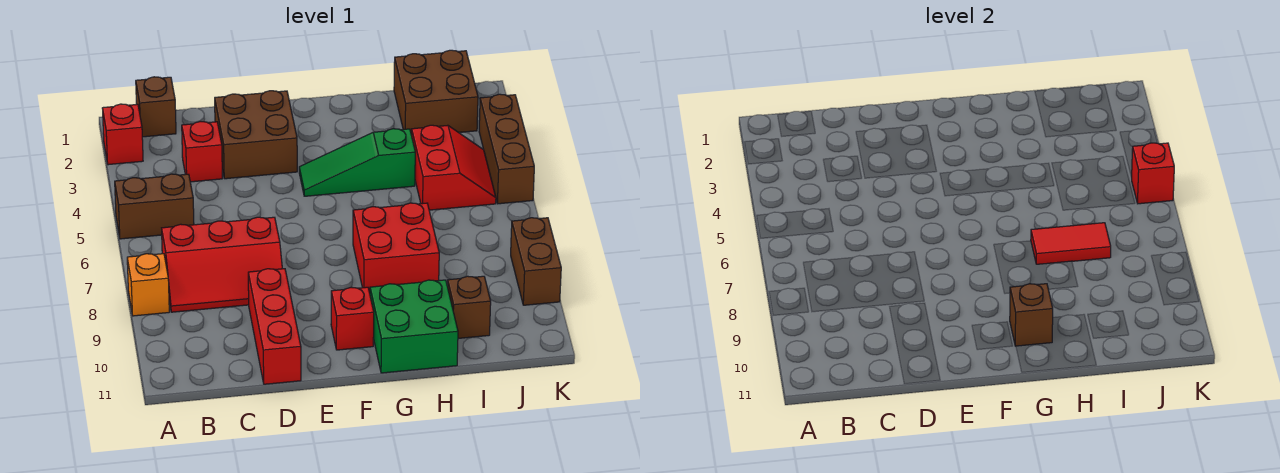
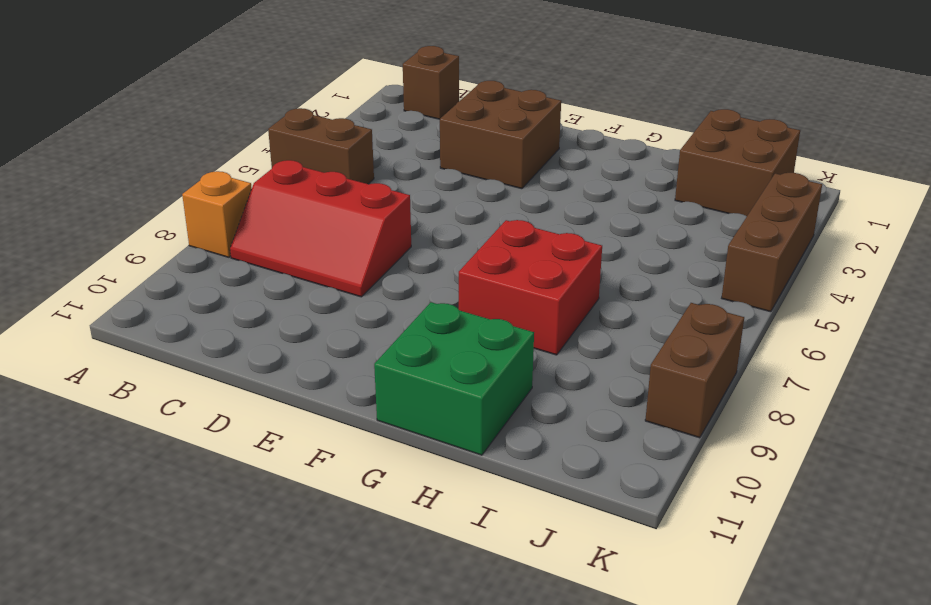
none -> red brick A2 level 1
none -> red brick C3 level 1
none -> red brick D9:D11 level 1

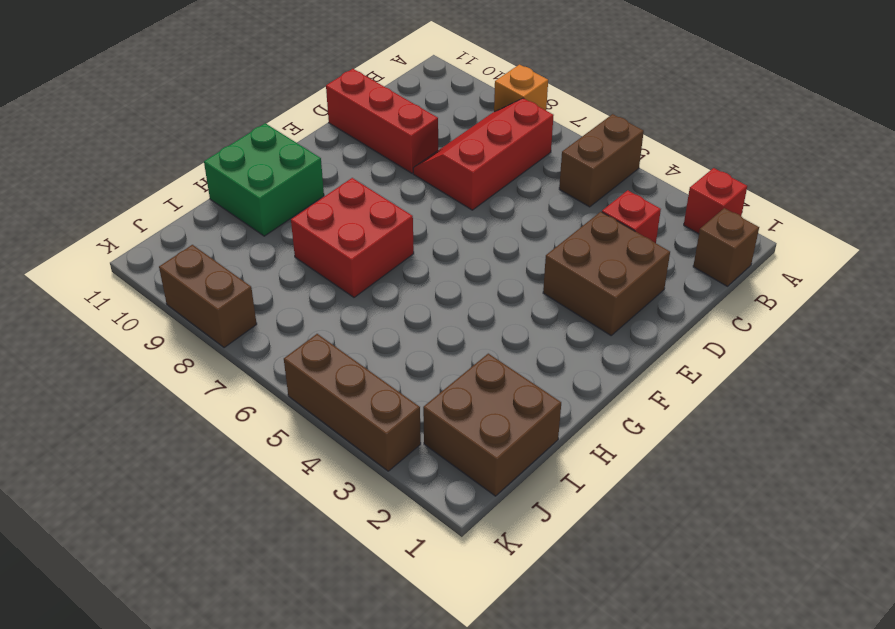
none -> green slope F4:H4 level 1 top H
none -> red brick F10 level 1
none -> red slope I4:J5 level 1 top I

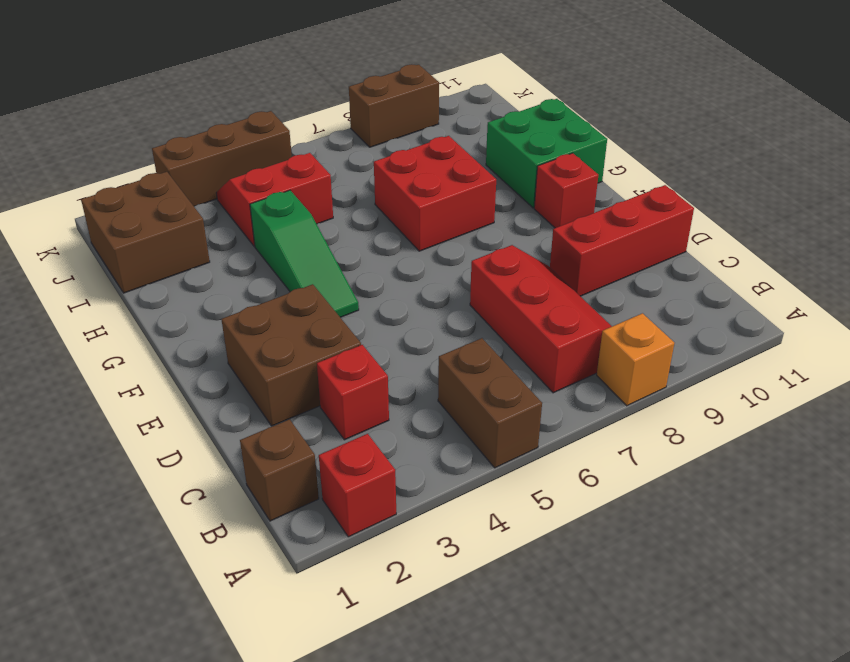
none -> brown brick I10 level 1
none -> brown brick G10 level 2
none -> red tile H7:I7 level 2

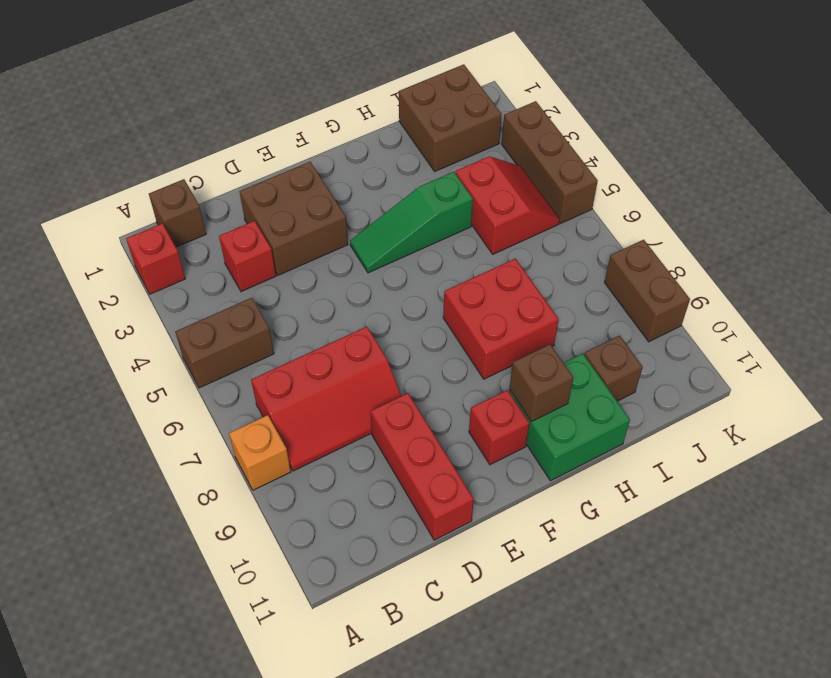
none -> red tile H7:I7 level 2
none -> red brick K5 level 2

